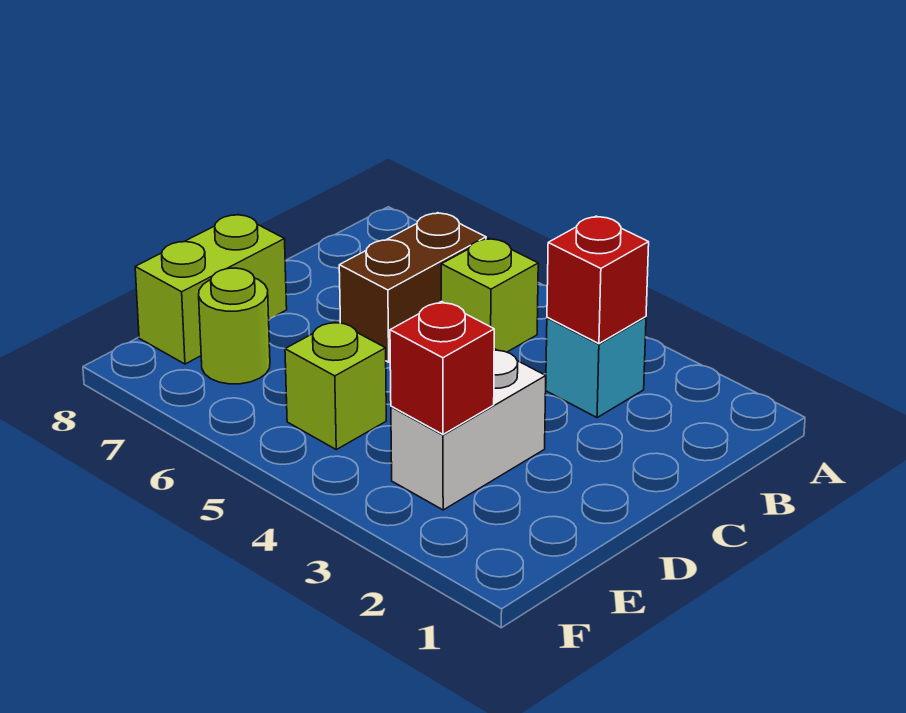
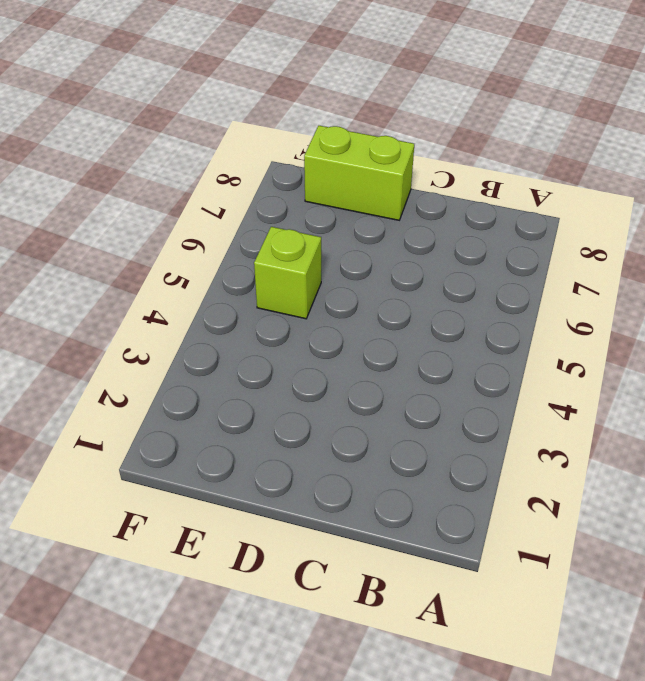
none -> cyan brick B3 level 1
none -> lime brick B5 level 1

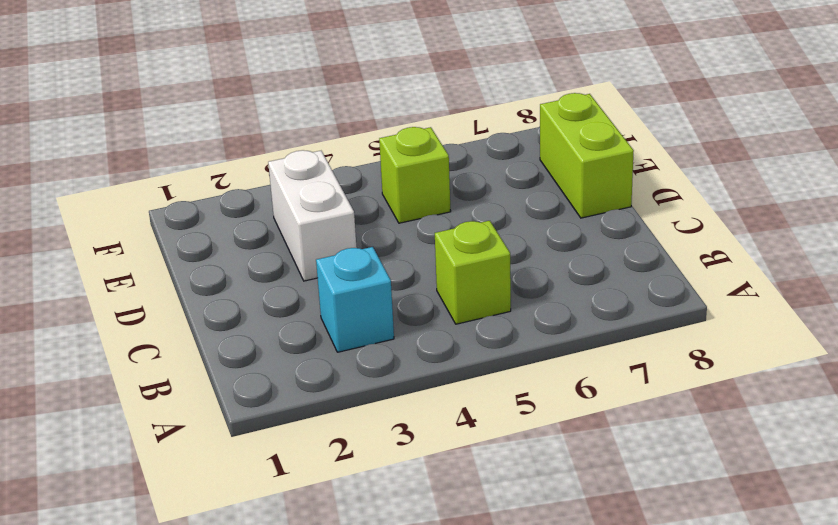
none -> brown brick B6:C6 level 1
none -> lime round brick E7 level 1

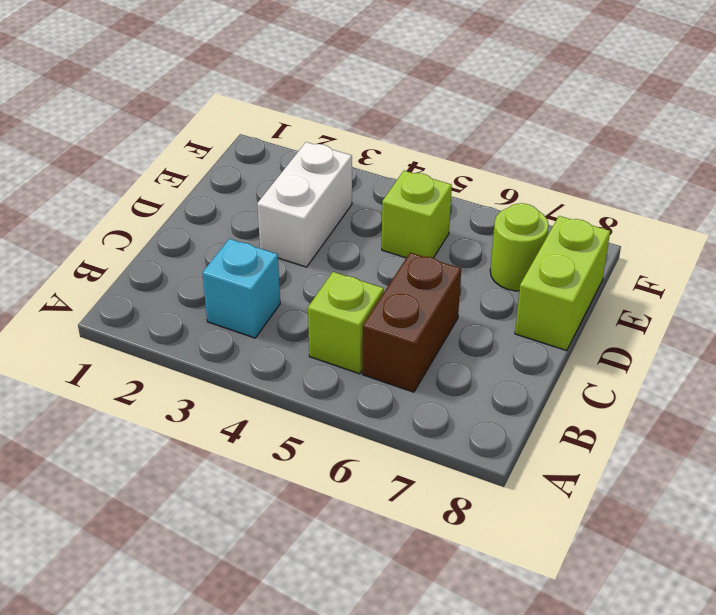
none -> red brick B3 level 2
none -> red brick E3 level 2

